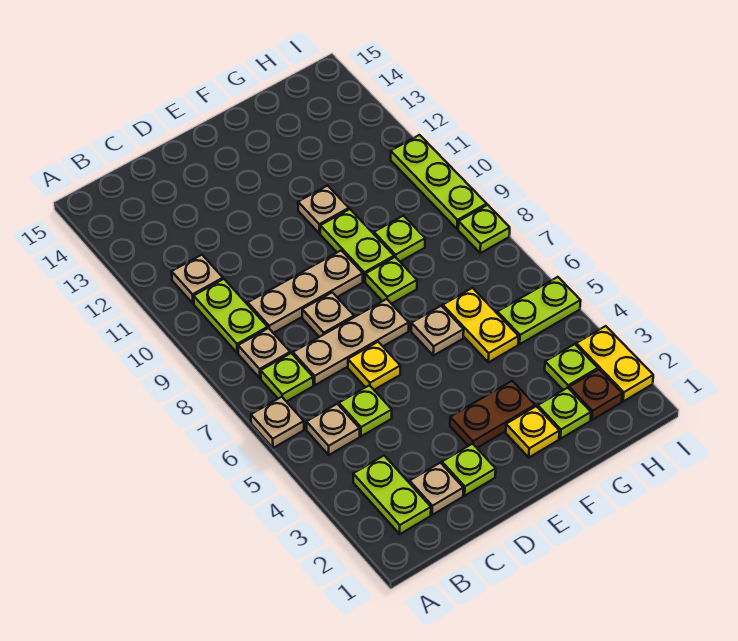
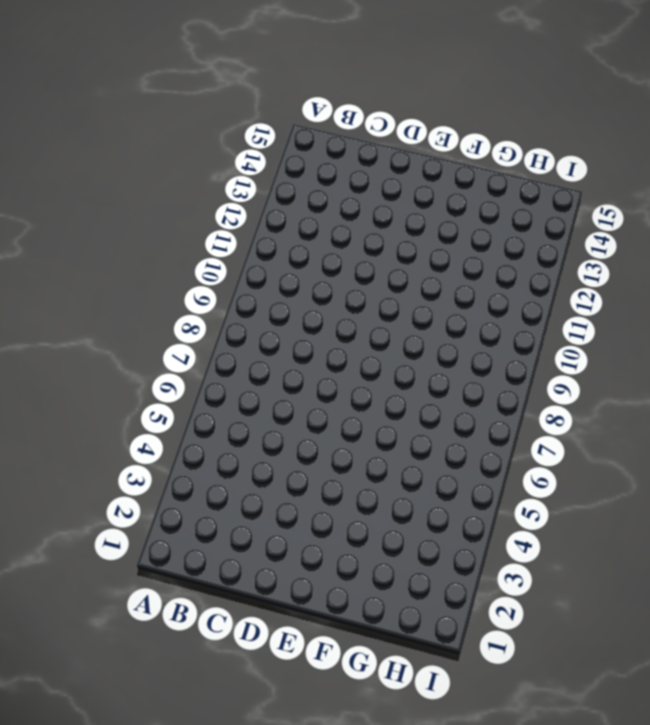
none -> tan plate A6 level 1
none -> lime plate B2:B3 level 1
none -> tan plate B5 level 1

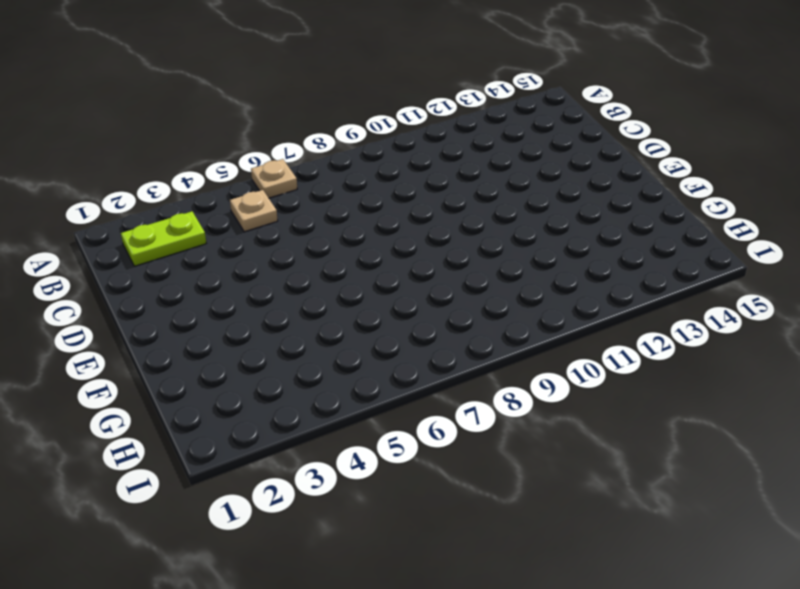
none -> lime plate B7 level 1
none -> tan plate B8 level 1
none -> lime plate B9:B10 level 1

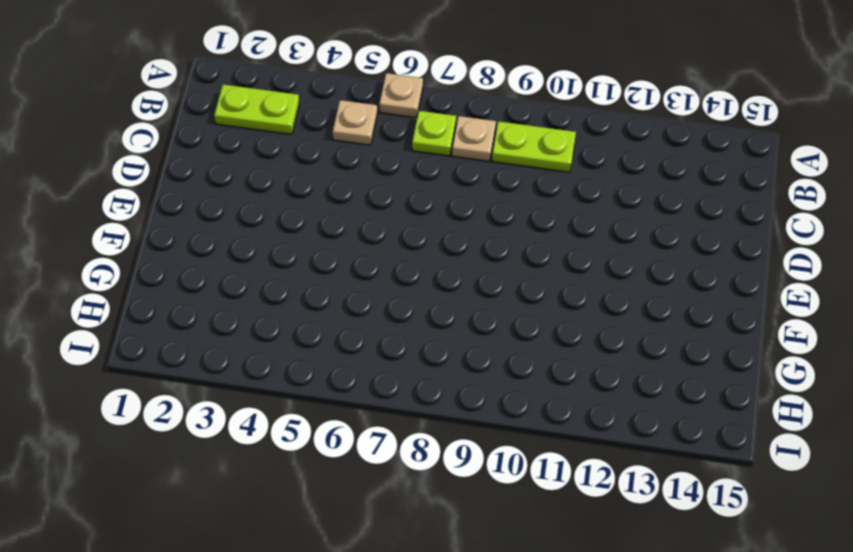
none -> tan plate B11 level 1
none -> tan plate C2 level 1
none -> lime plate C5 level 1

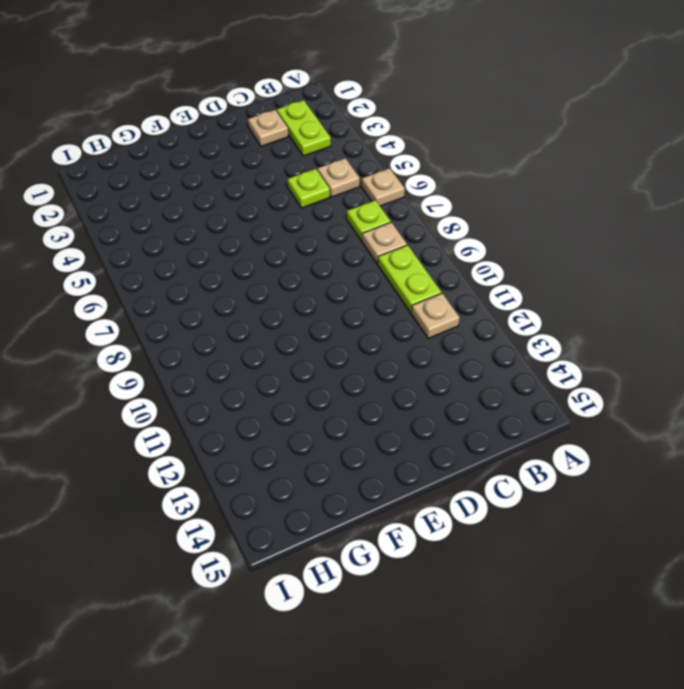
none -> tan plate C7:E7 level 1
none -> tan plate C9:E9 level 1
none -> lime plate D2 level 1

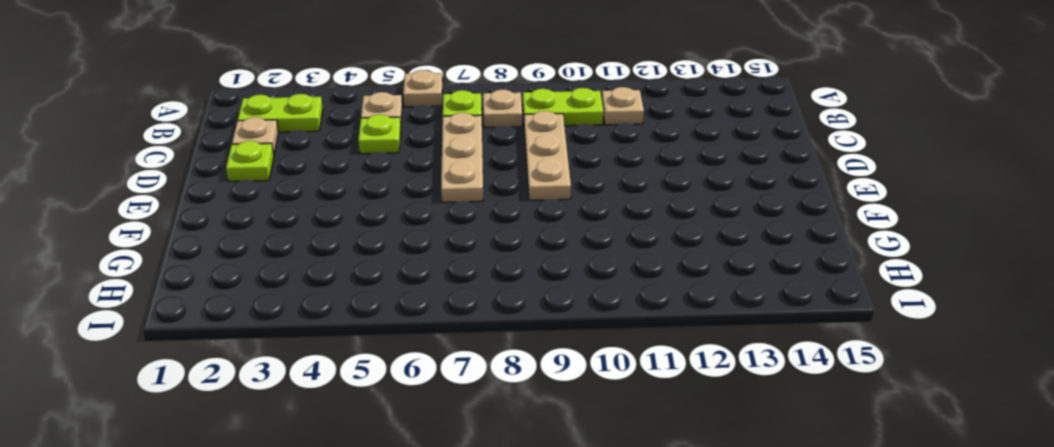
none -> yellow plate D6 level 1
none -> tan plate D8 level 1
none -> brown plate E3:F3 level 1

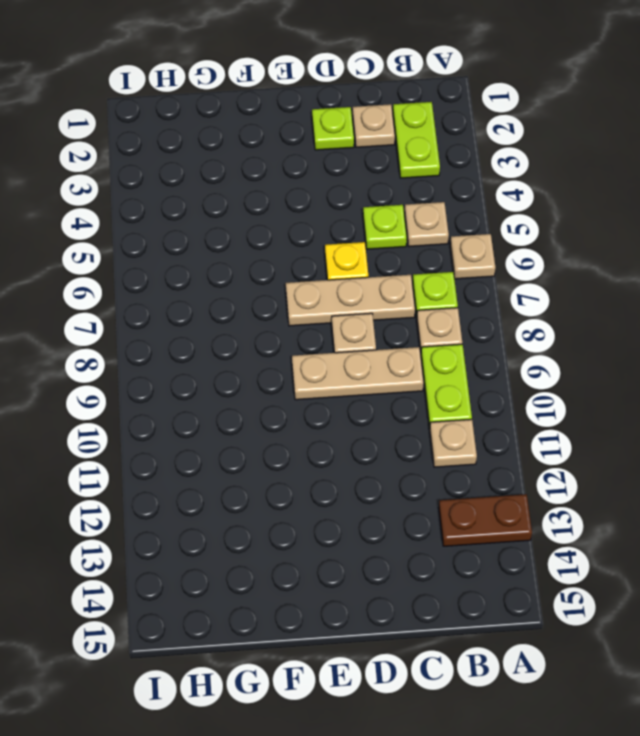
brown plate A13:B13 level 1 -> brown plate E3:F3 level 1
none -> yellow plate F2 level 1
none -> tan plate F6 level 1
none -> lime plate F8 level 1

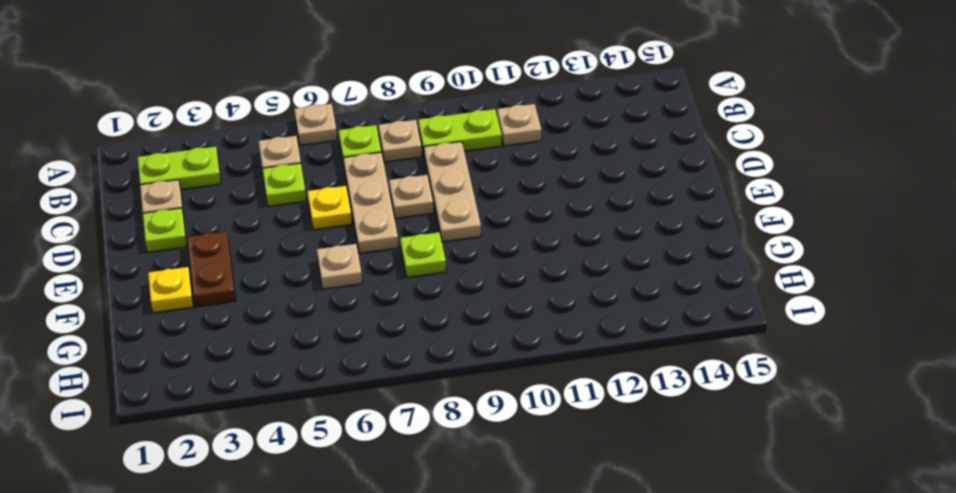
none -> lime plate F9:F10 level 1
none -> tan plate F11 level 1
none -> lime plate G2 level 1

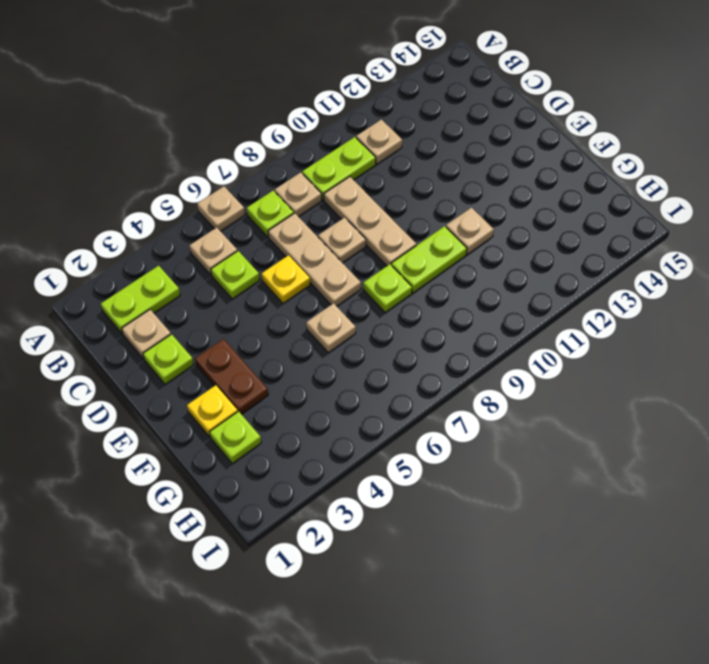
none -> yellow plate G5:G6 level 1
none -> lime plate G9 level 1
none -> brown plate H2 level 1

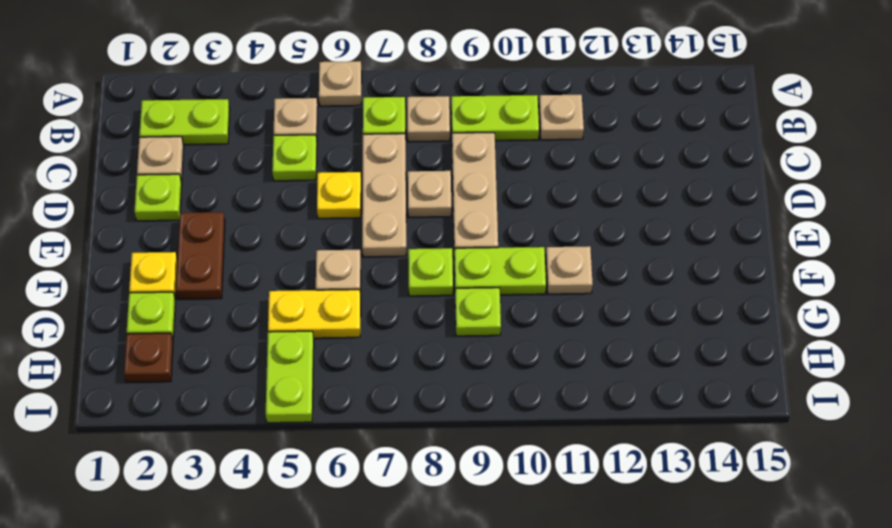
none -> lime plate H3 level 1
none -> yellow plate I2:I3 level 1
none -> lime plate I8 level 1

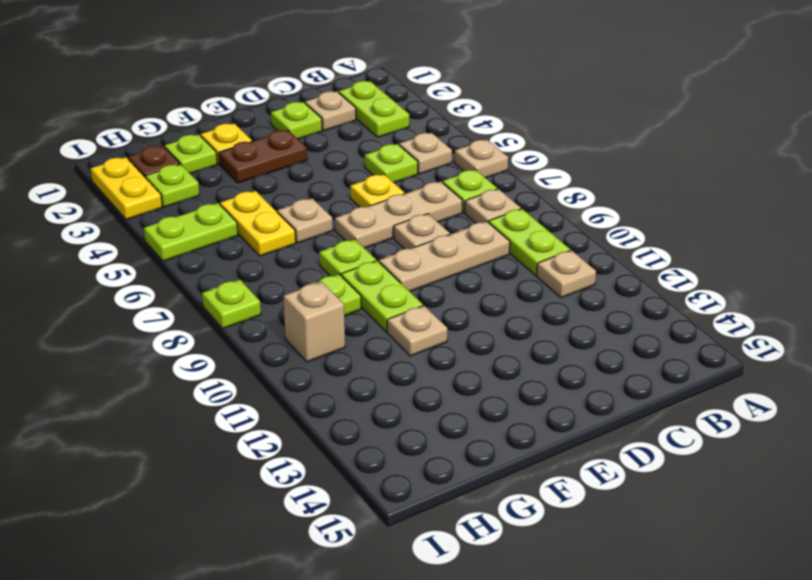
tan brick H10 level 1 -> none
none -> lime plate I9:I11 level 1

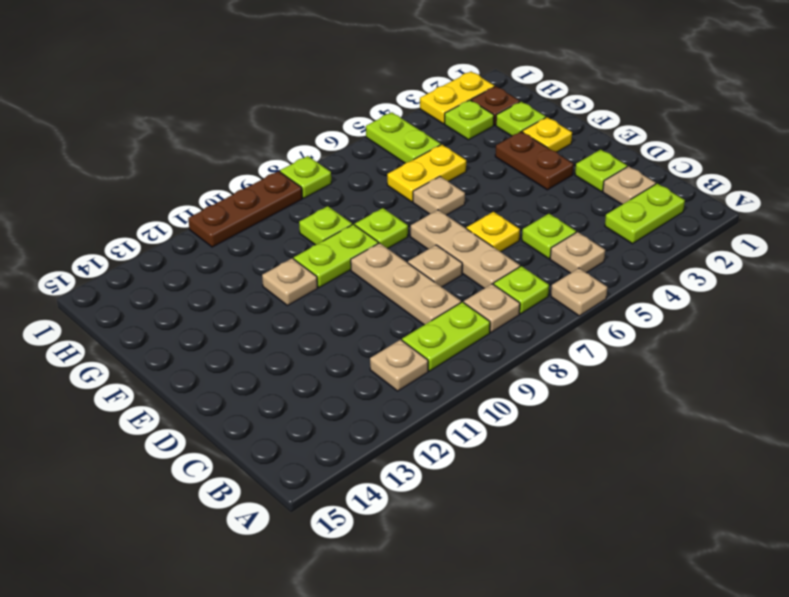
brown plate I9:I11 level 1 -> lime plate I9:I11 level 1

